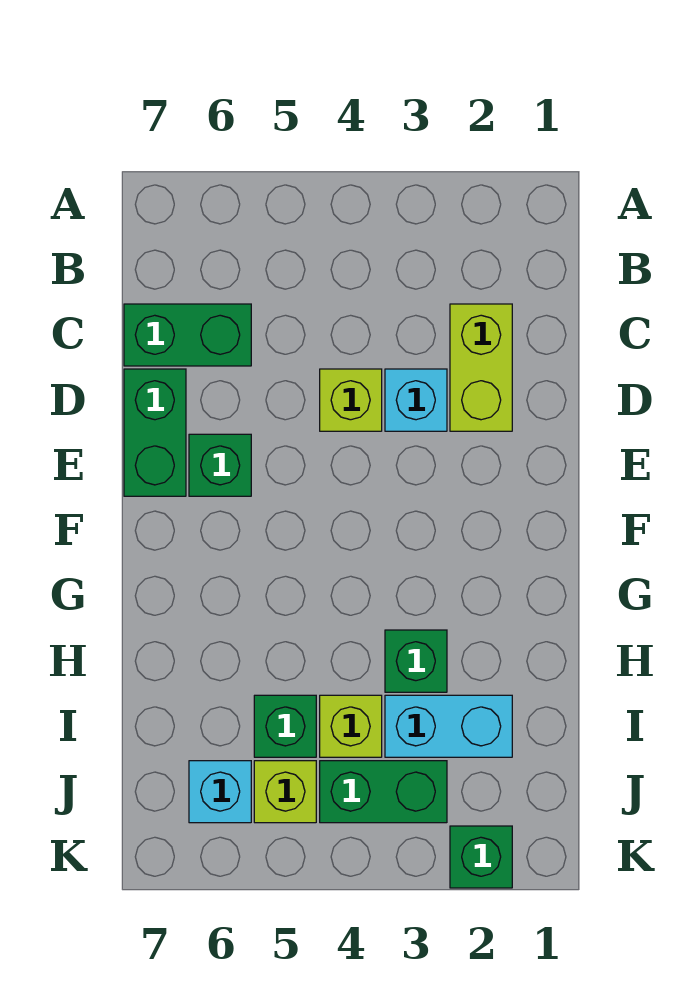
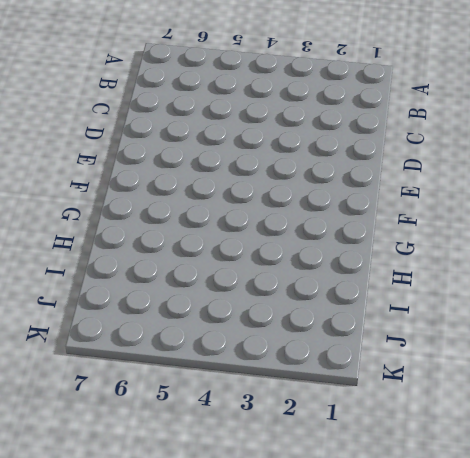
none -> lime brick C2:D2 level 1
none -> green brick C6:C7 level 1
none -> cyan brick D3 level 1

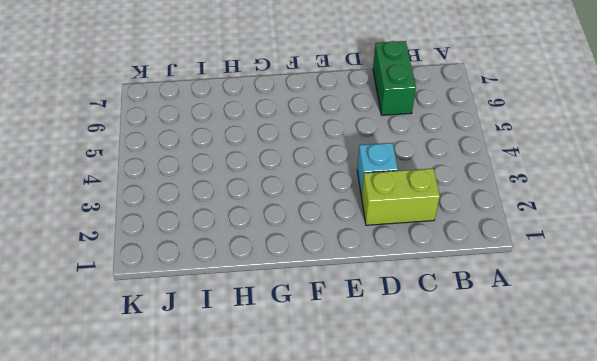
none -> lime brick D4 level 1
none -> green brick D7:E7 level 1
none -> green brick E6 level 1

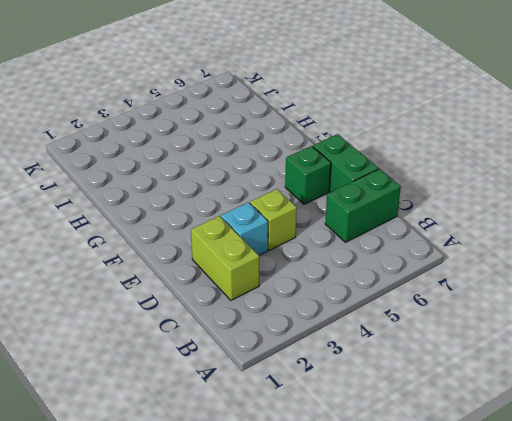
none -> green brick H3 level 1
none -> cyan brick I2:I3 level 1
none -> lime brick I4 level 1

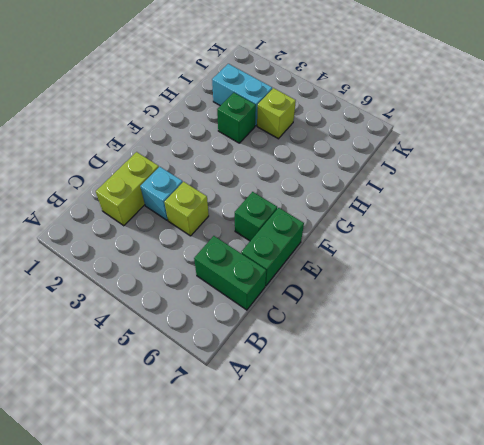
none -> green brick I5 level 1
none -> green brick J3:J4 level 1
none -> lime brick J5 level 1

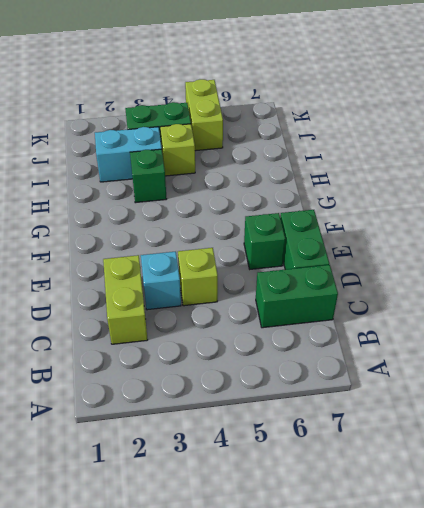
lime brick J5:K5 level 1 -> lime brick J5 level 1
none -> green brick I5 level 1
none -> cyan brick J6 level 1
none -> green brick K2 level 1

